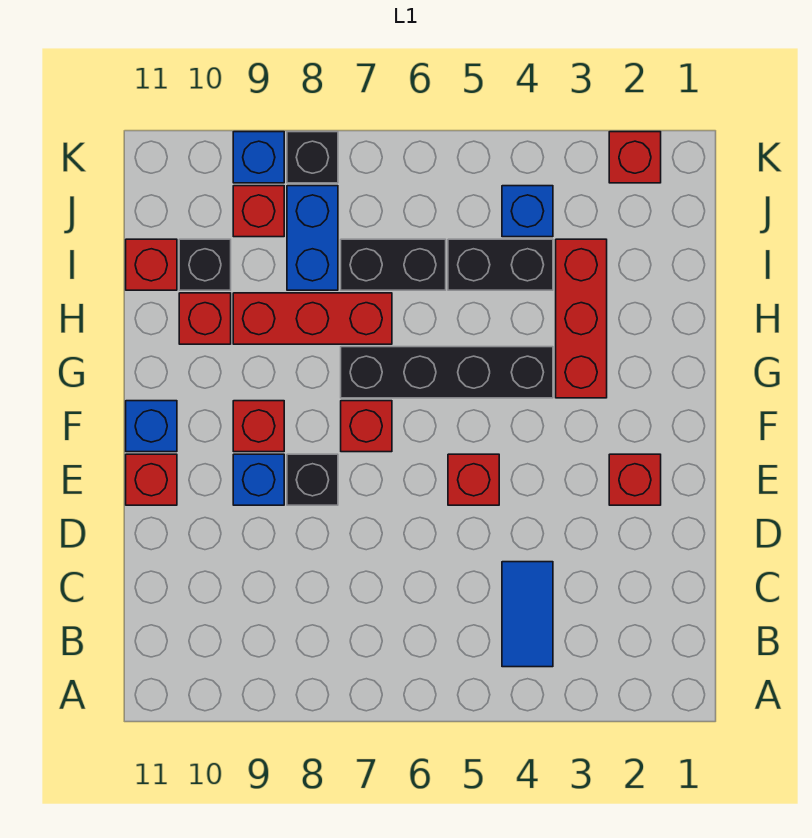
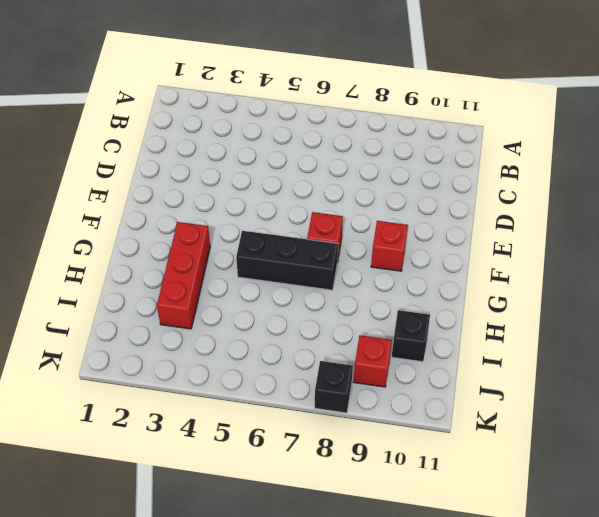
black brick G5:G7 level 1 -> black brick G4:G7 level 1
none -> blue tile B4:C4 level 1
none -> red brick E2 level 1
none -> red brick E5 level 1

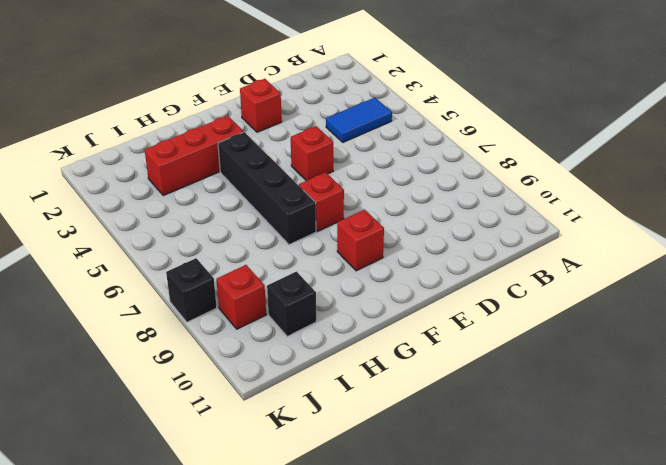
none -> black brick E8 level 1
none -> blue brick E9 level 1
none -> red brick E11 level 1

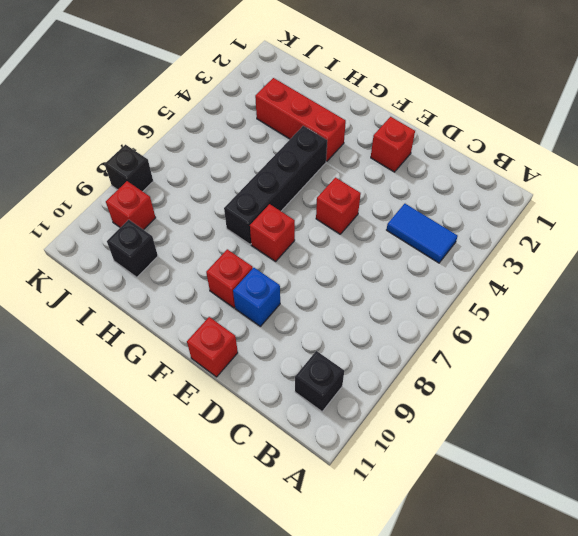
black brick B10 level 1 -> black brick E8 level 1
none -> blue brick F11 level 1
none -> red brick H7:H9 level 1
none -> red brick H10 level 1

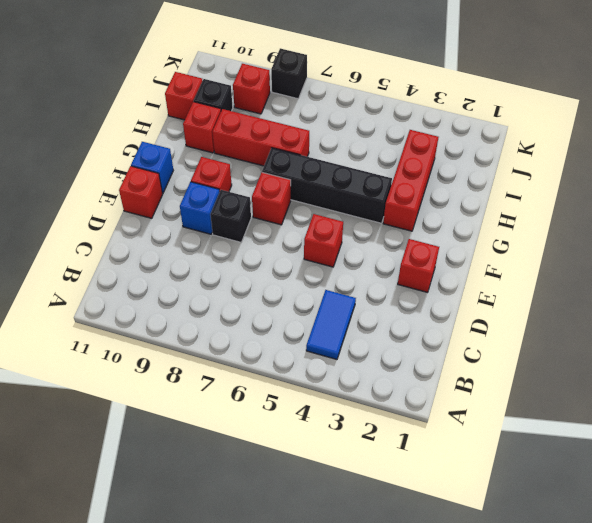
none -> black brick I4:I5 level 1
none -> black brick I6:I7 level 1
none -> blue brick I8:J8 level 1

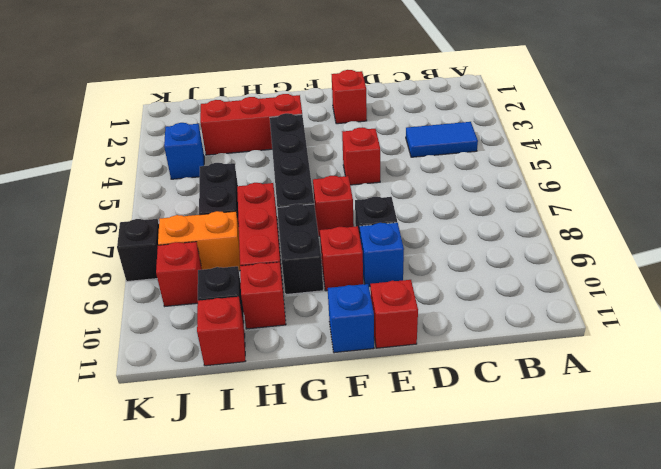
black brick G8:G9 level 1 -> black brick I4:I5 level 1
orange brick I8:J8 level 1 -> blue brick I8:J8 level 1
none -> red brick K2 level 1
none -> blue brick K9 level 1

